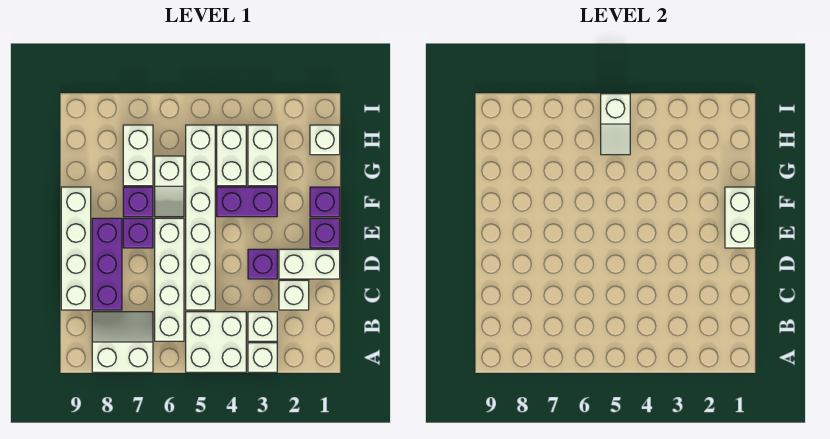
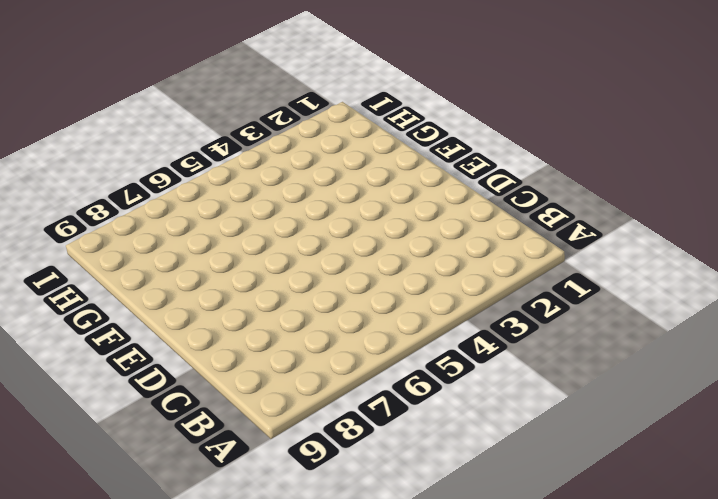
none -> white brick A3 level 1
none -> white brick A4:B5 level 1
none -> white slope A7:B8 level 1 top A

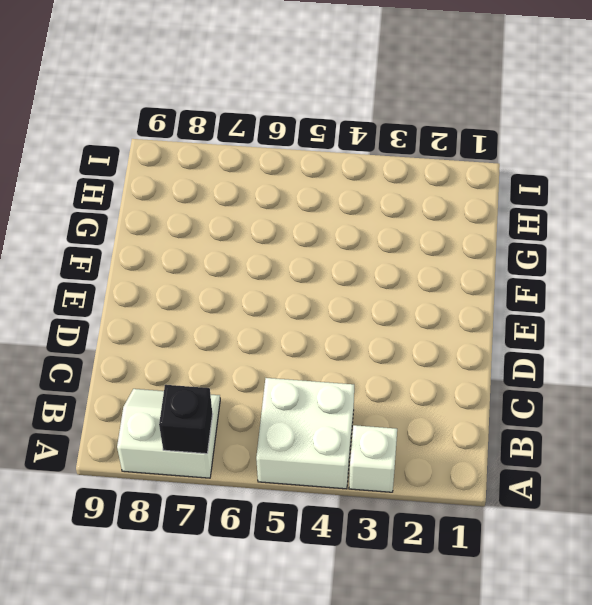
black brick A7 level 2 -> none
none -> white brick B3 level 1
none -> white brick B6:E6 level 1
none -> white brick C2 level 1

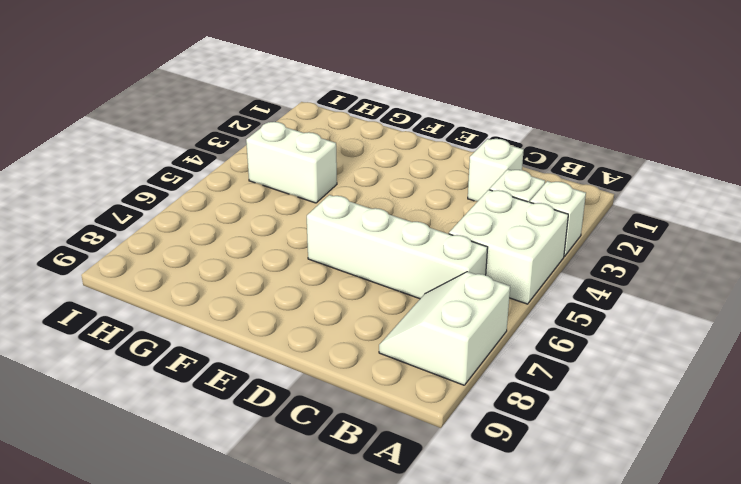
none -> white brick C5:H5 level 1
none -> purple brick C8:E8 level 1
none -> white brick C9:F9 level 1

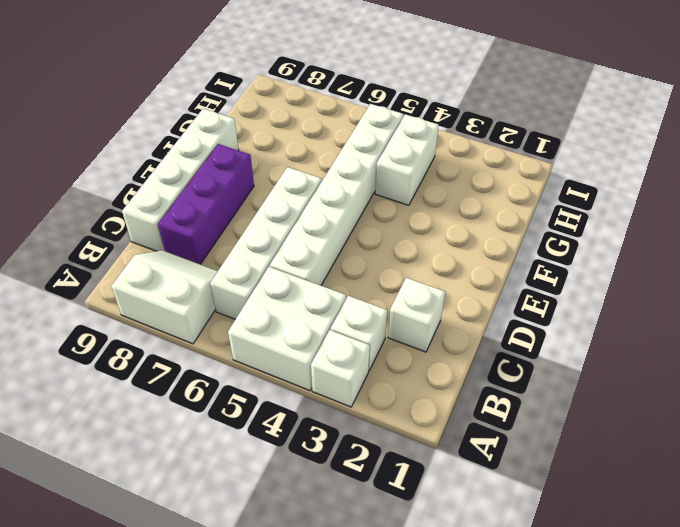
none -> white brick D1:D2 level 1
none -> purple brick D3 level 1
none -> purple brick E1 level 1

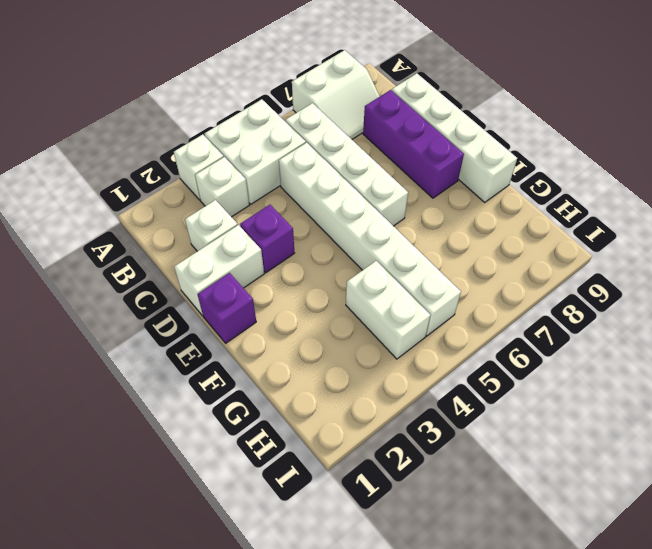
none -> purple brick E7 level 1
none -> purple brick F1 level 1
none -> purple brick F3:F4 level 1

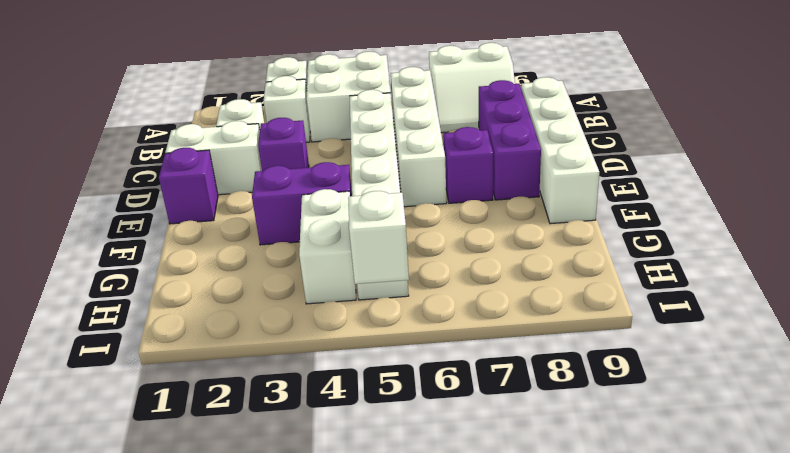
none -> purple brick F1 level 1
none -> white slope F6:G6 level 1 top G
none -> purple brick F7 level 1

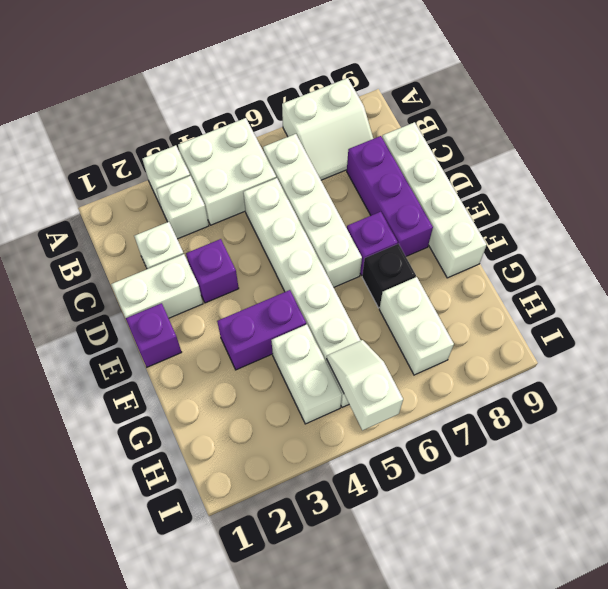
black brick F7 level 1 -> purple brick F7 level 1
none -> purple brick F1 level 1
none -> white slope F6:G6 level 1 top G
none -> white brick G3:H3 level 1

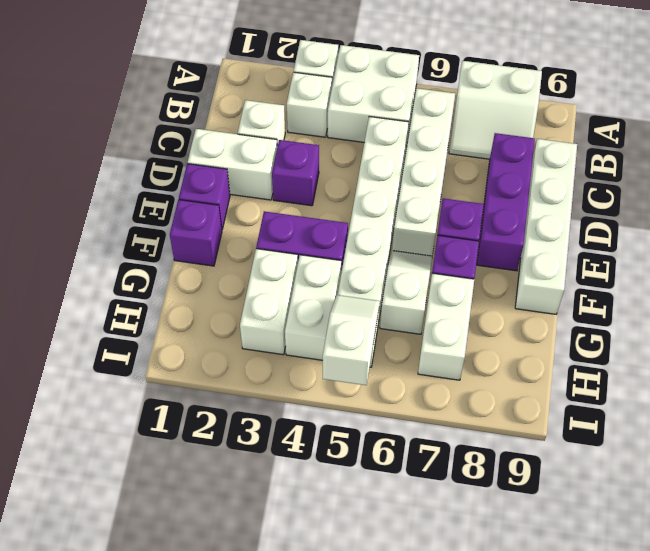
none -> white brick H1 level 1
none -> white brick E1:F1 level 2

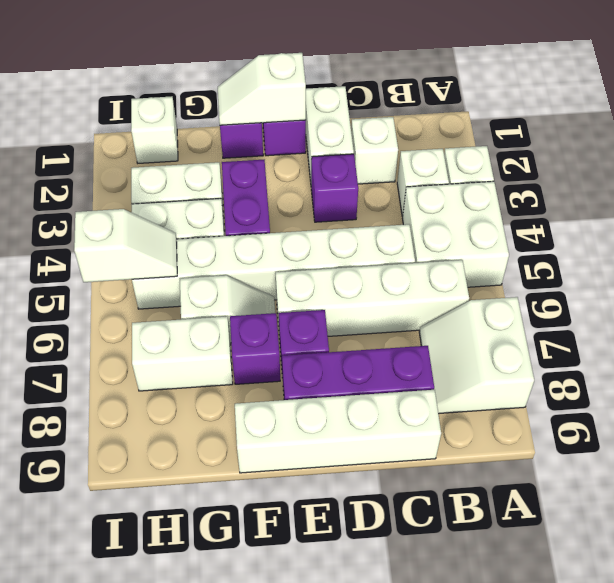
white slope E1:F1 level 2 top E -> white brick E1:F1 level 2

